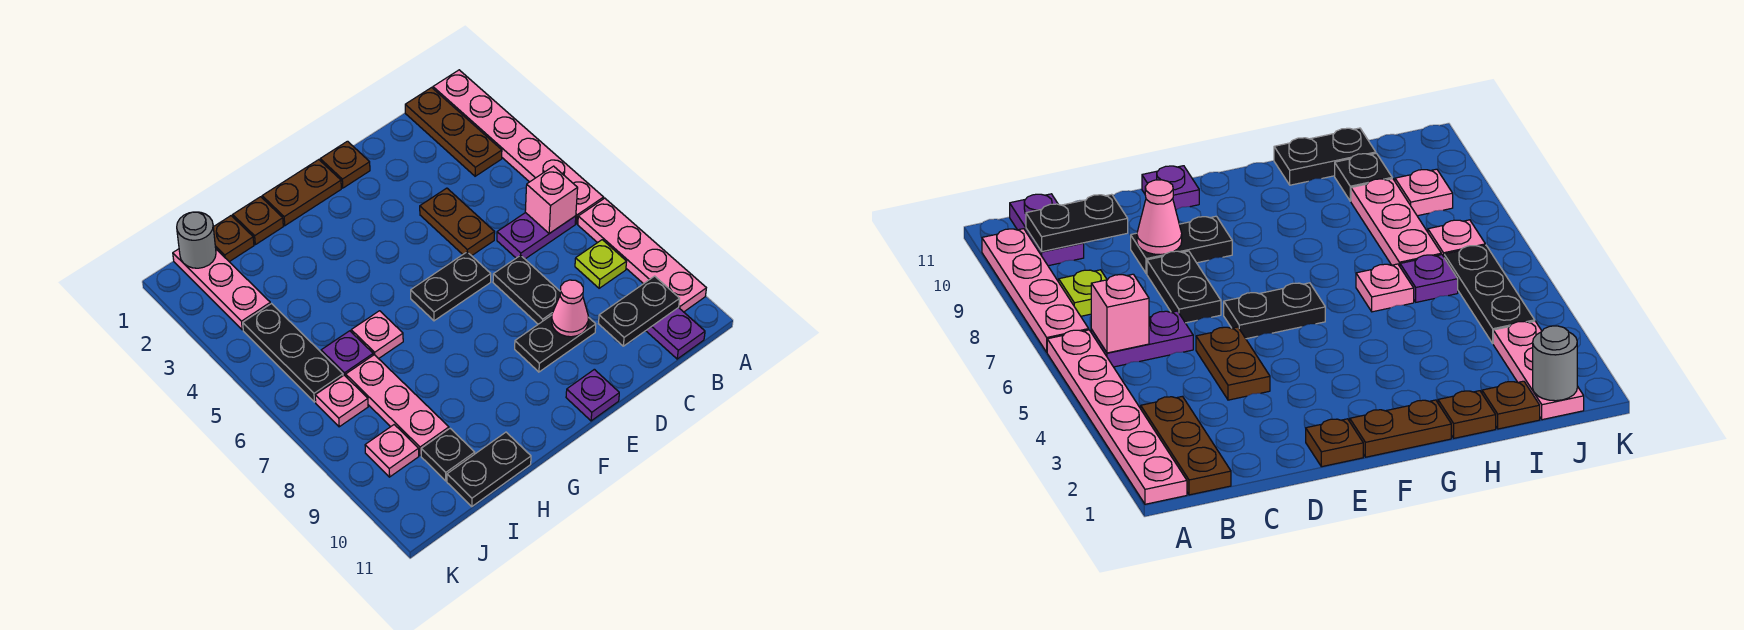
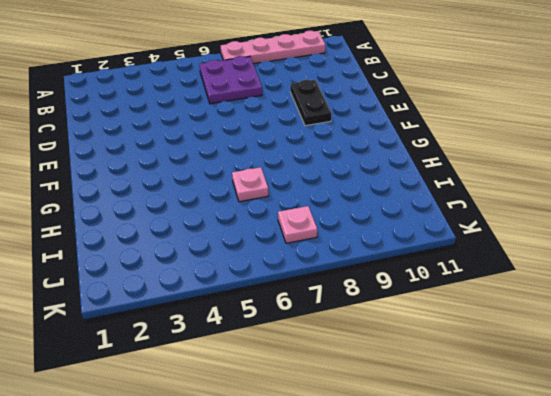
purple plate B6:C7 level 1 -> purple plate B6:C6 level 1
none -> pink plate A1:A6 level 1
none -> brown plate B1:B3 level 1
none -> lime plate B8 level 1

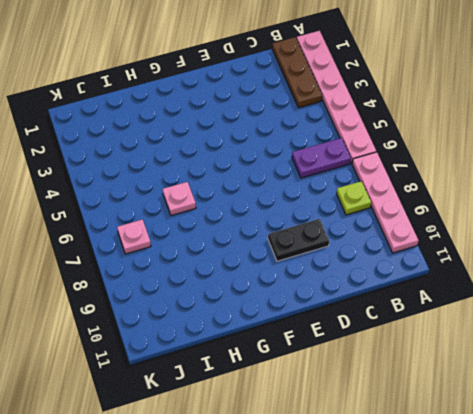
none -> purple plate B10:B11 level 1
none -> brown plate D4:D5 level 1
none -> black plate D7:D8 level 1

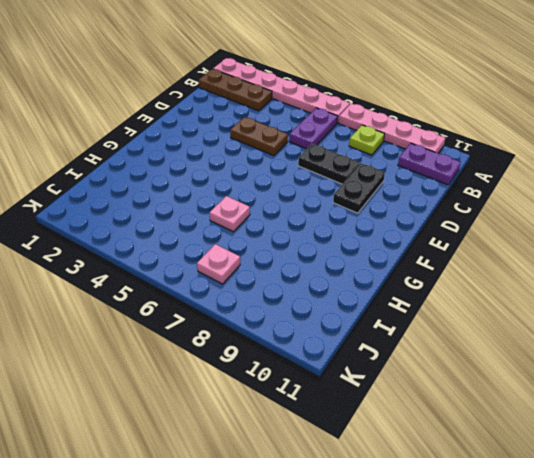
none -> brown plate E1 level 1
none -> black plate E6:F6 level 1
none -> purple plate E11 level 1

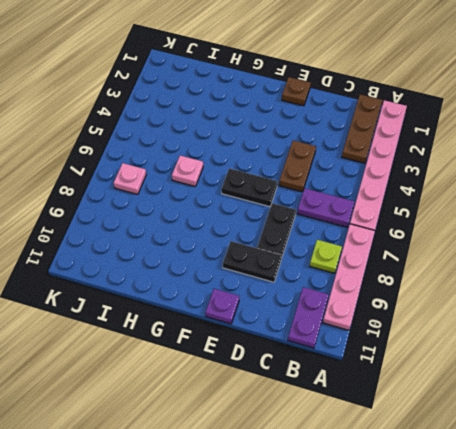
none -> brown plate F1:G1 level 1
none -> brown plate H1 level 1
none -> black plate H11:I11 level 1

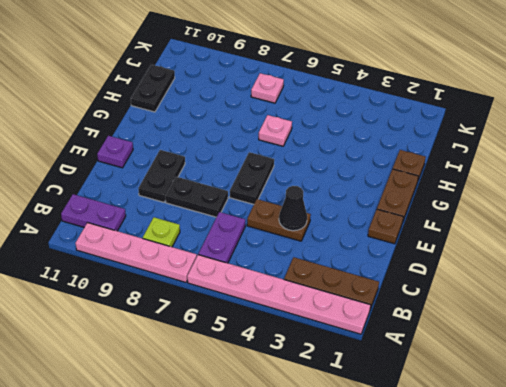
black cone D4 level 2 -> none
none -> brown plate I1 level 1
none -> purple plate I6 level 1
none -> pink plate I7:I9 level 1

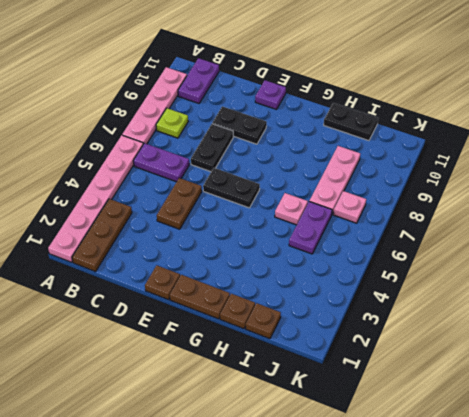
purple plate I5:I6 level 1 -> purple plate I6 level 1
none -> black plate I10 level 1
none -> pink plate J1:J3 level 1
none -> black plate J4:J6 level 1

